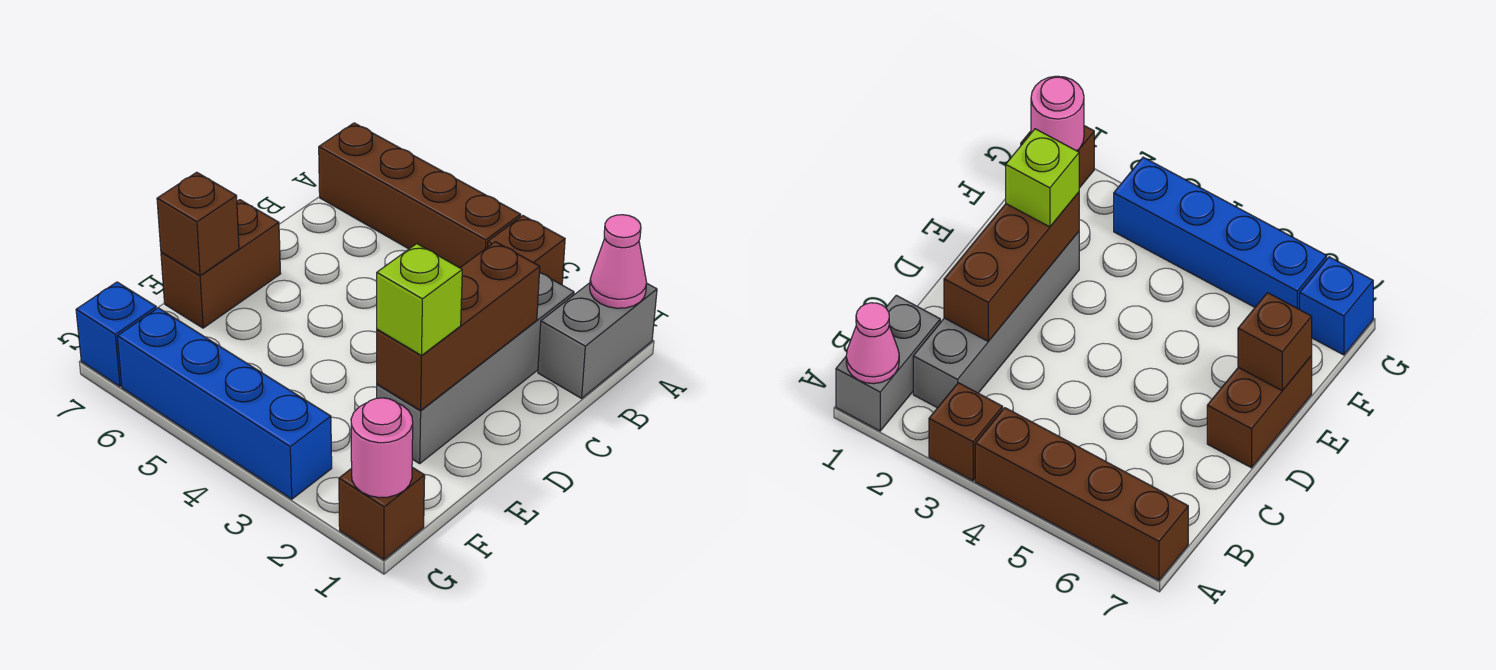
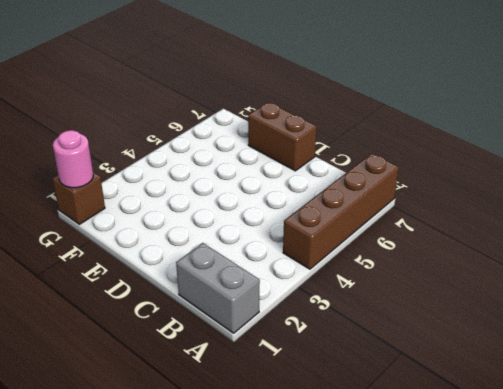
none -> brown brick A3 level 1
none -> grey brick B2:E2 level 1
none -> blue brick G3:G6 level 1

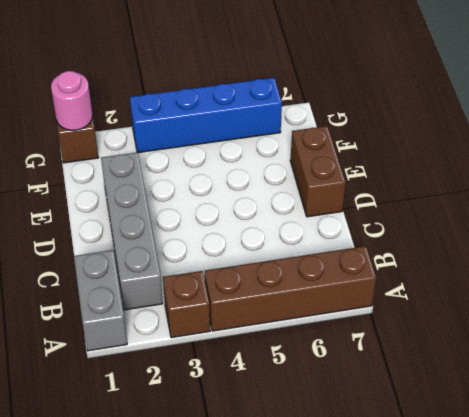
none -> blue brick G7 level 1
none -> pink cone A1 level 2
none -> brown brick C2:E2 level 2

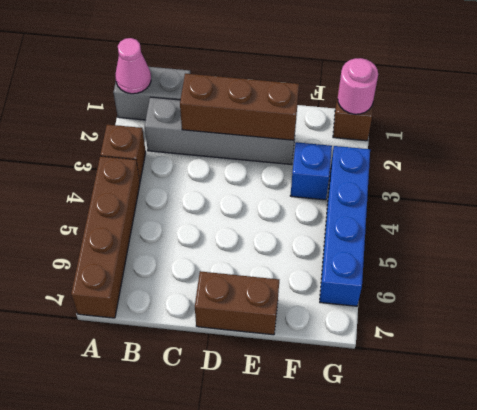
blue brick F3 level 1 -> blue brick G7 level 1
none -> brown brick E7 level 2
none -> lime brick E2 level 3

